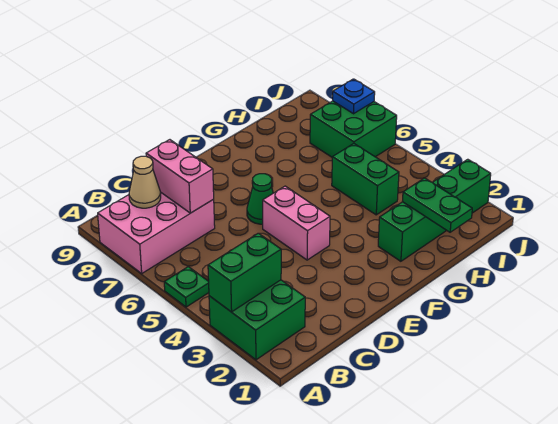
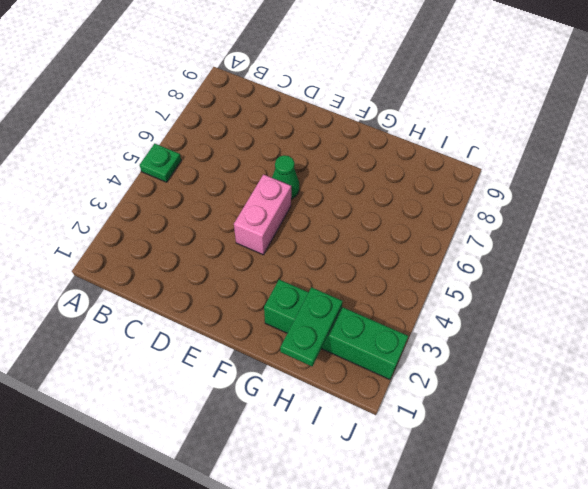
none -> green brick A2:B3 level 1
none -> pink brick A7:C8 level 1
none -> green brick H4:H5 level 1

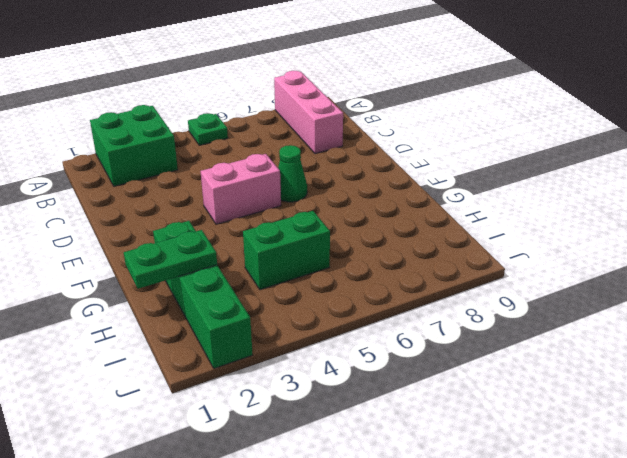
pink brick A8:C8 level 1 -> pink brick A7:C8 level 1
none -> green brick I6:J7 level 1
none -> green brick A3:B3 level 2
none -> tan cone B8 level 2

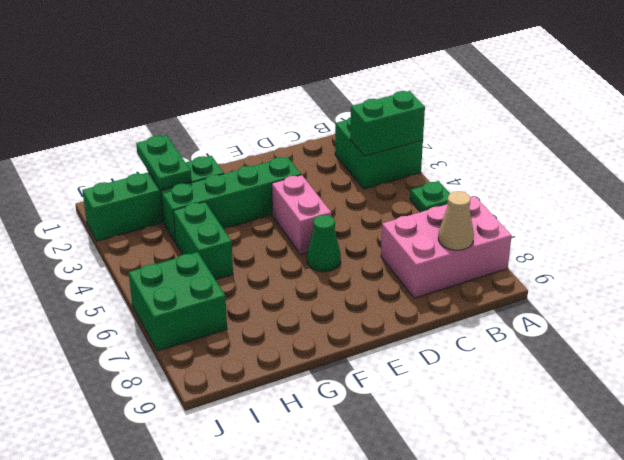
green brick E3:H3 level 1 -> none
none -> pink brick C7:C8 level 2
none -> blue plate J7 level 2

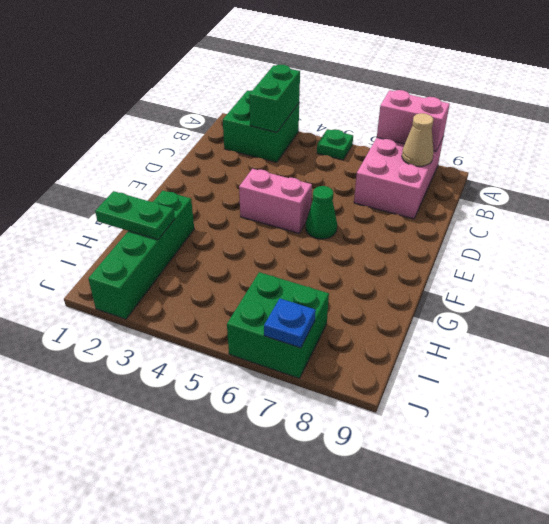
pink brick A7:A8 level 2 -> pink brick C7:C8 level 2
none -> green brick H4:H5 level 1

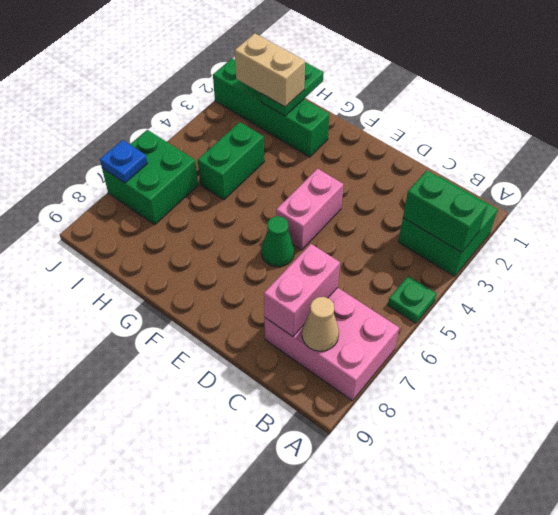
tan brick H2:I2 level 3 -> none

